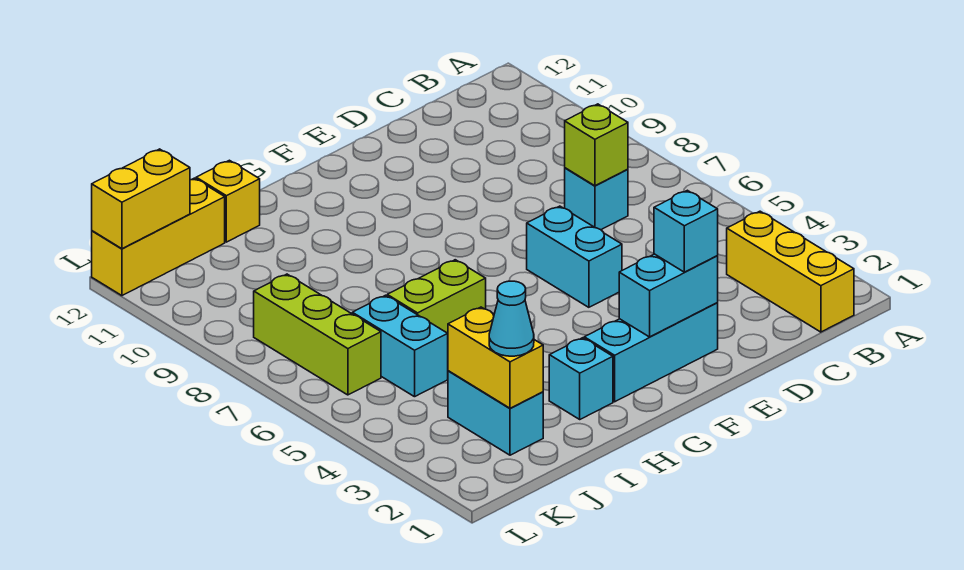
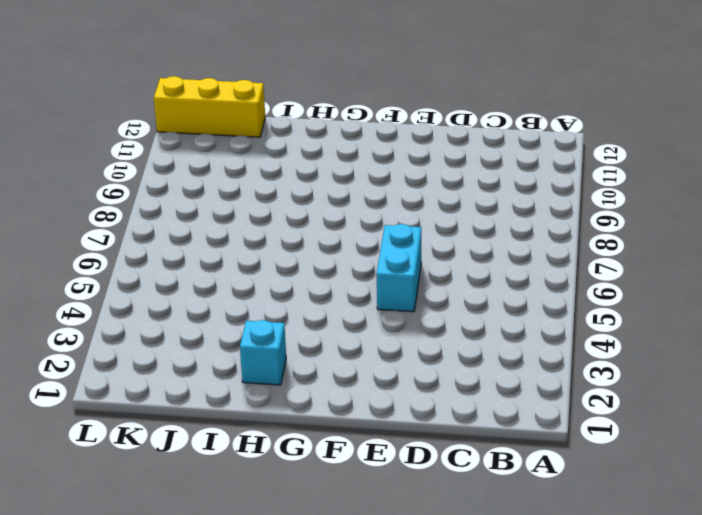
none -> yellow brick B1:B3 level 1
none -> cyan brick C7 level 1
none -> cyan brick E2:G2 level 1

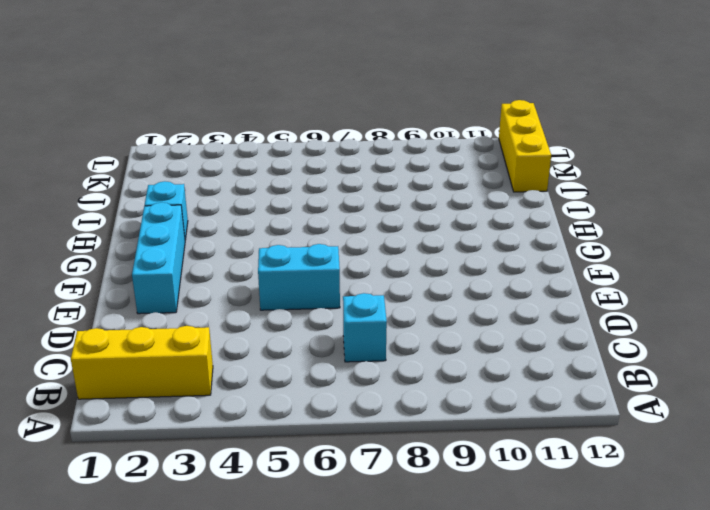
none -> lime brick H6:I6 level 1
none -> yellow brick I12 level 1
none -> cyan brick J2:J3 level 1

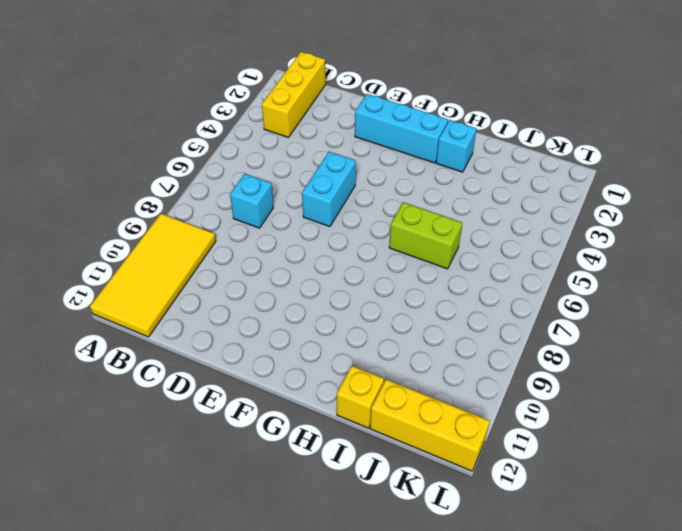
yellow tile A9:B12 level 1 -> none
none -> cyan brick J2:J3 level 1
none -> cyan brick J5:J6 level 1
none -> lime brick K6:K8 level 1

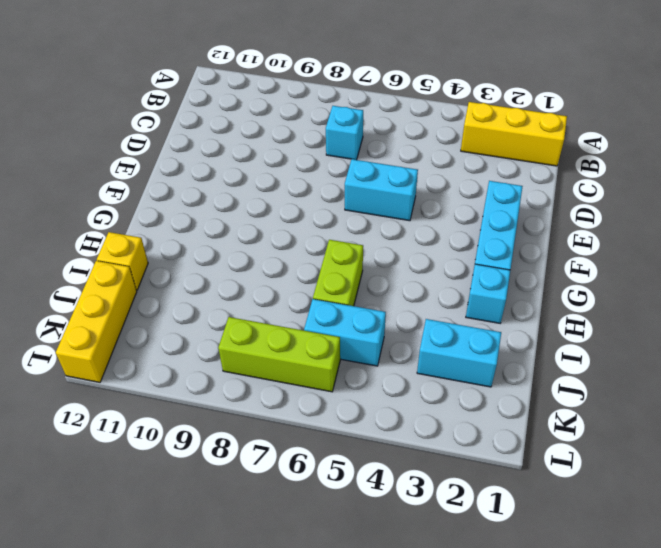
none -> lime brick C7 level 2
none -> cyan brick E2:F2 level 2
none -> yellow brick J2:J3 level 2

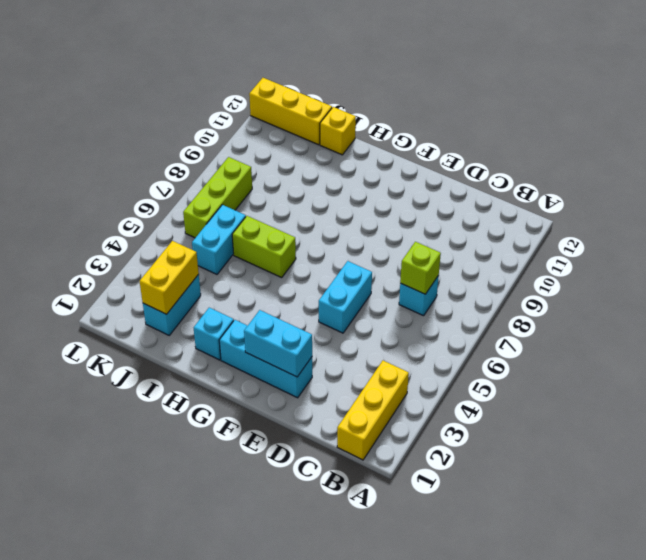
none -> yellow brick K12:L12 level 2
none -> cyan brick E2 level 3
none -> cyan cone J2 level 3

